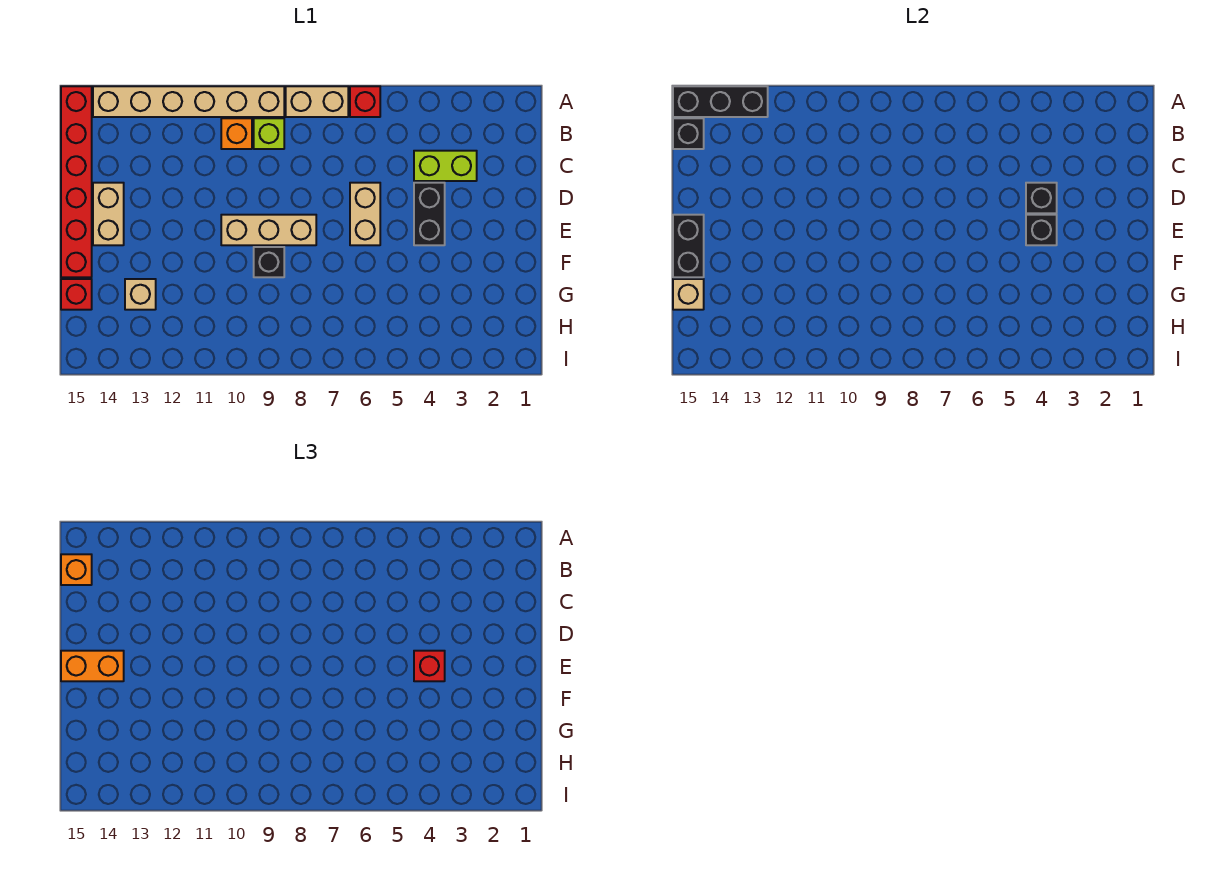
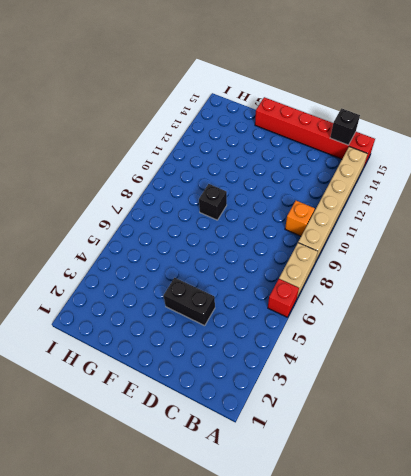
none -> lime brick B9 level 1
none -> lime brick C3:C4 level 1
none -> tan brick D6:E6 level 1

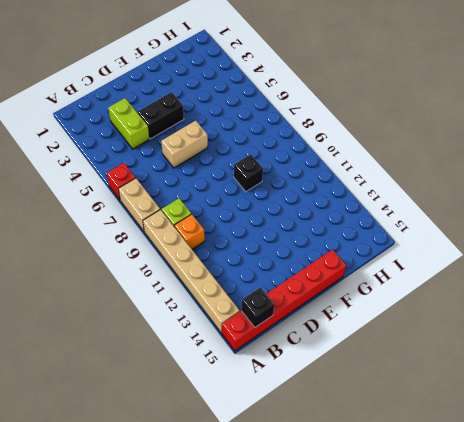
none -> tan brick D14:E14 level 1
none -> tan brick E8:E10 level 1
none -> tan brick G13 level 1

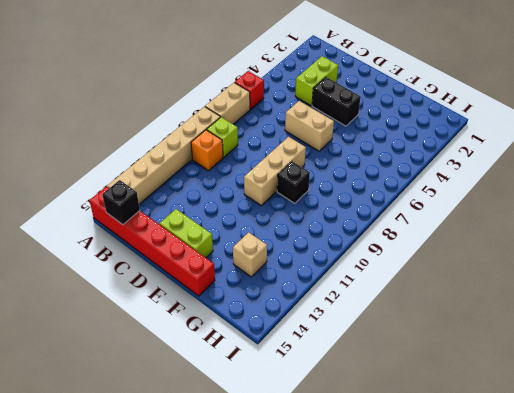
lime brick D14:E14 level 1 -> tan brick D14:E14 level 1
none -> red brick G15 level 1
none -> black brick A13:A15 level 2
none -> black brick D4 level 2

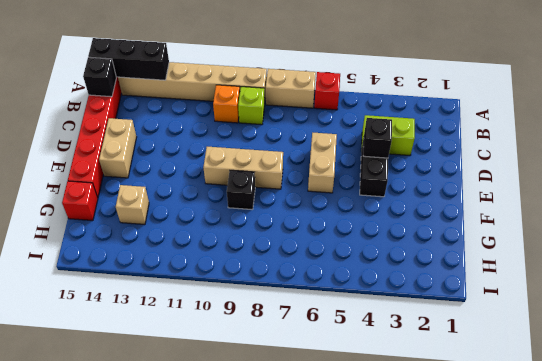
none -> black brick E4 level 2
none -> black brick E15:F15 level 2
none -> tan brick G15 level 2

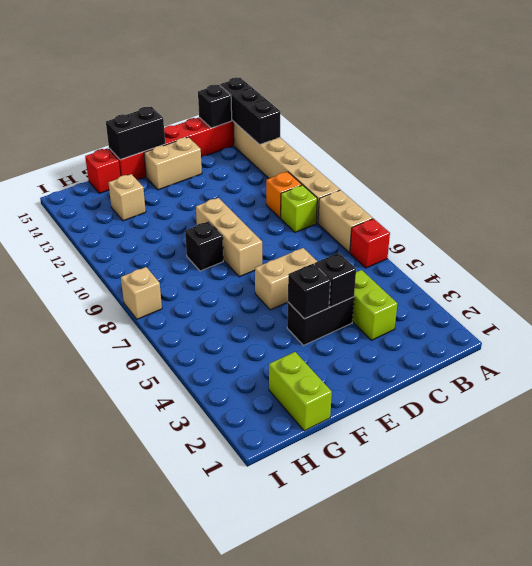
lime brick G1:G2 level 1 -> none
tan brick I8 level 1 -> tan brick G15 level 2
none -> orange brick B15 level 3
none -> red brick E4 level 3
none -> orange brick E14:E15 level 3

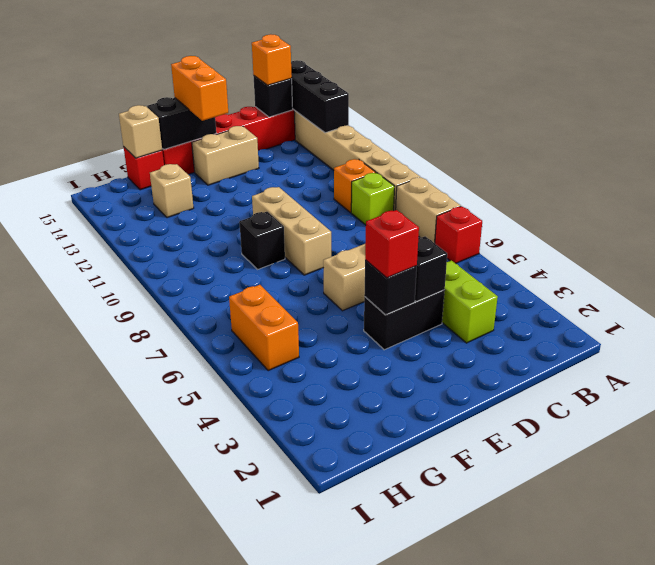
orange brick H5:H6 level 1 -> none

